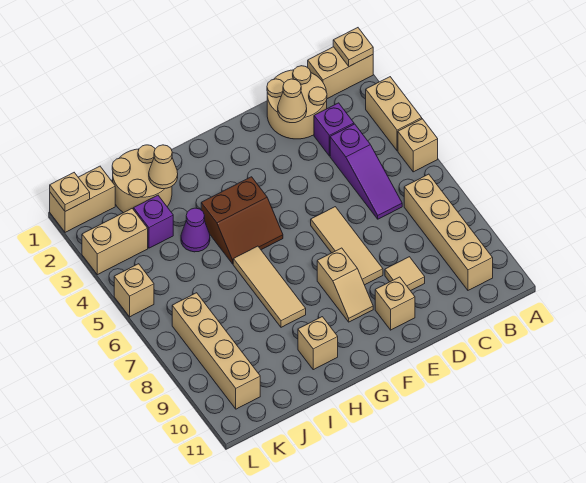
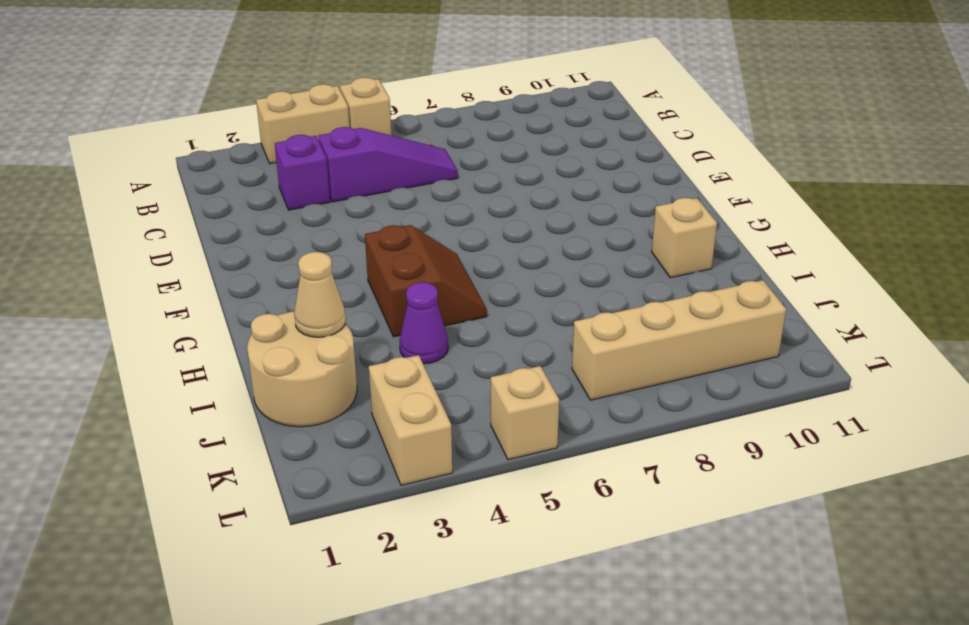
none -> tan brick A1:B1 level 1
none -> tan brick B7:B10 level 1
none -> tan round brick C1:D2 level 1

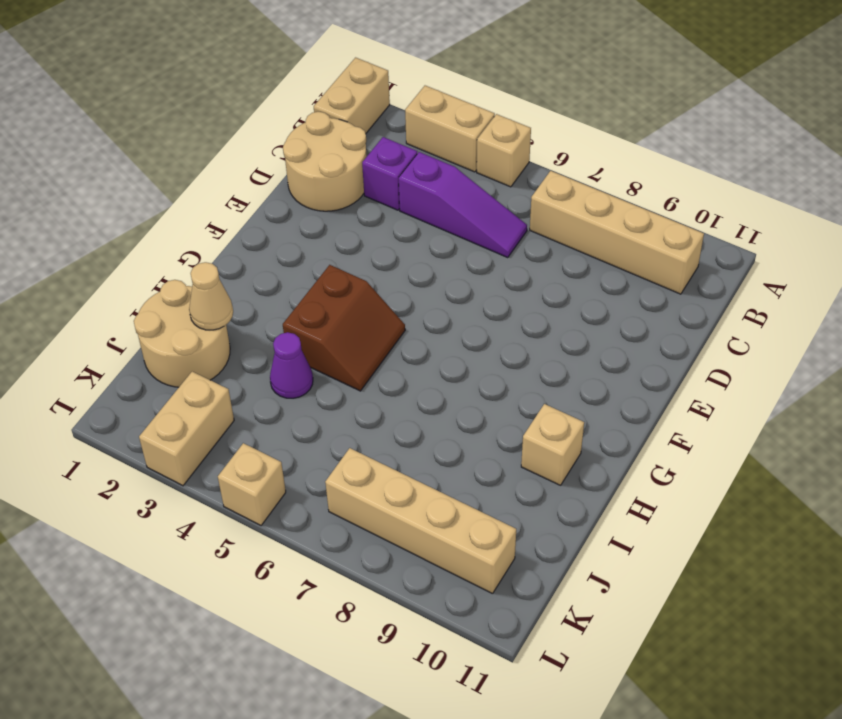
none -> tan tile D9 level 1
none -> tan tile E6:E8 level 1
none -> tan brick E10 level 1

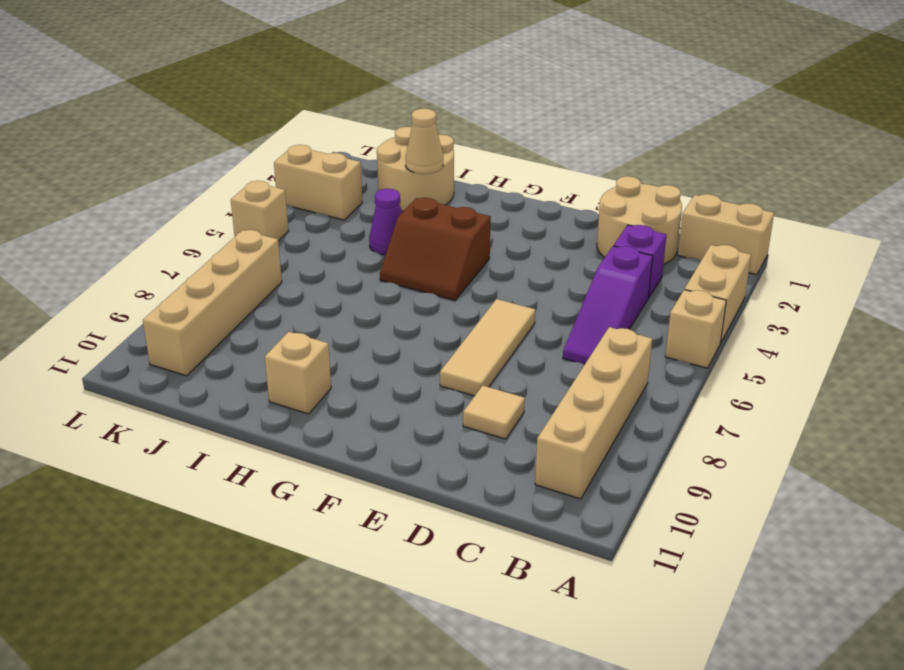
none -> tan brick E10 level 1
none -> tan slope F8:F9 level 1 top 8
none -> tan tile H6:H8 level 1

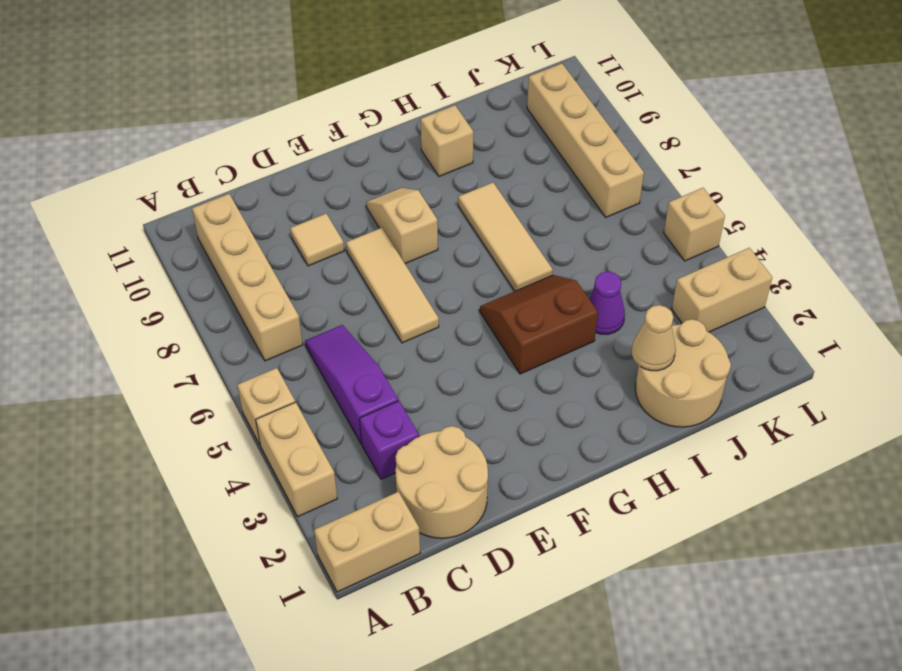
none -> tan brick E10 level 1
none -> purple brick J3 level 1
none -> tan brick K1:L1 level 1

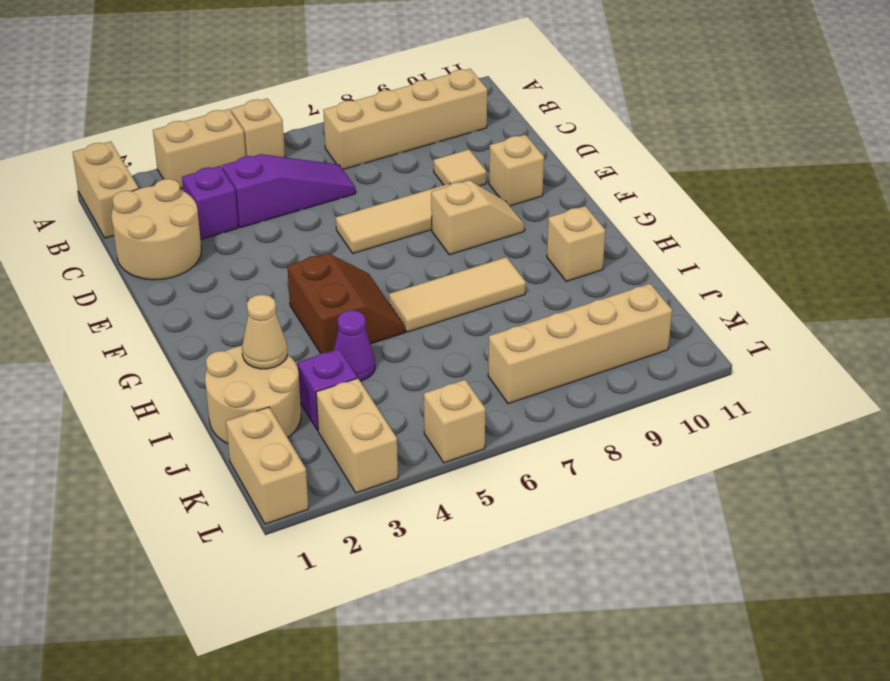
none -> tan plate A1 level 2
none -> tan cone D2 level 2
none -> tan plate L1 level 2

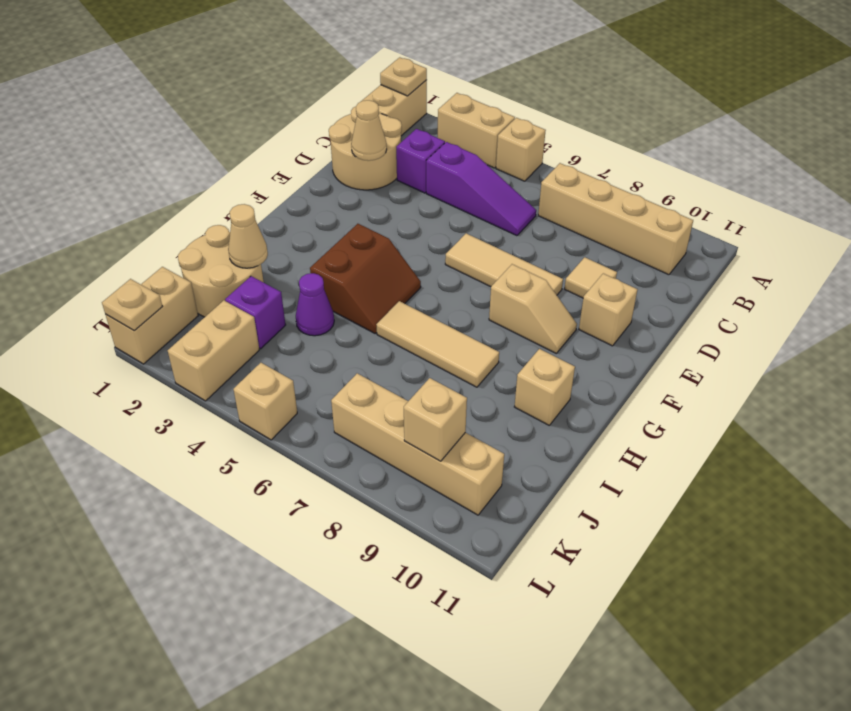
tan brick K9 level 2 -> none

